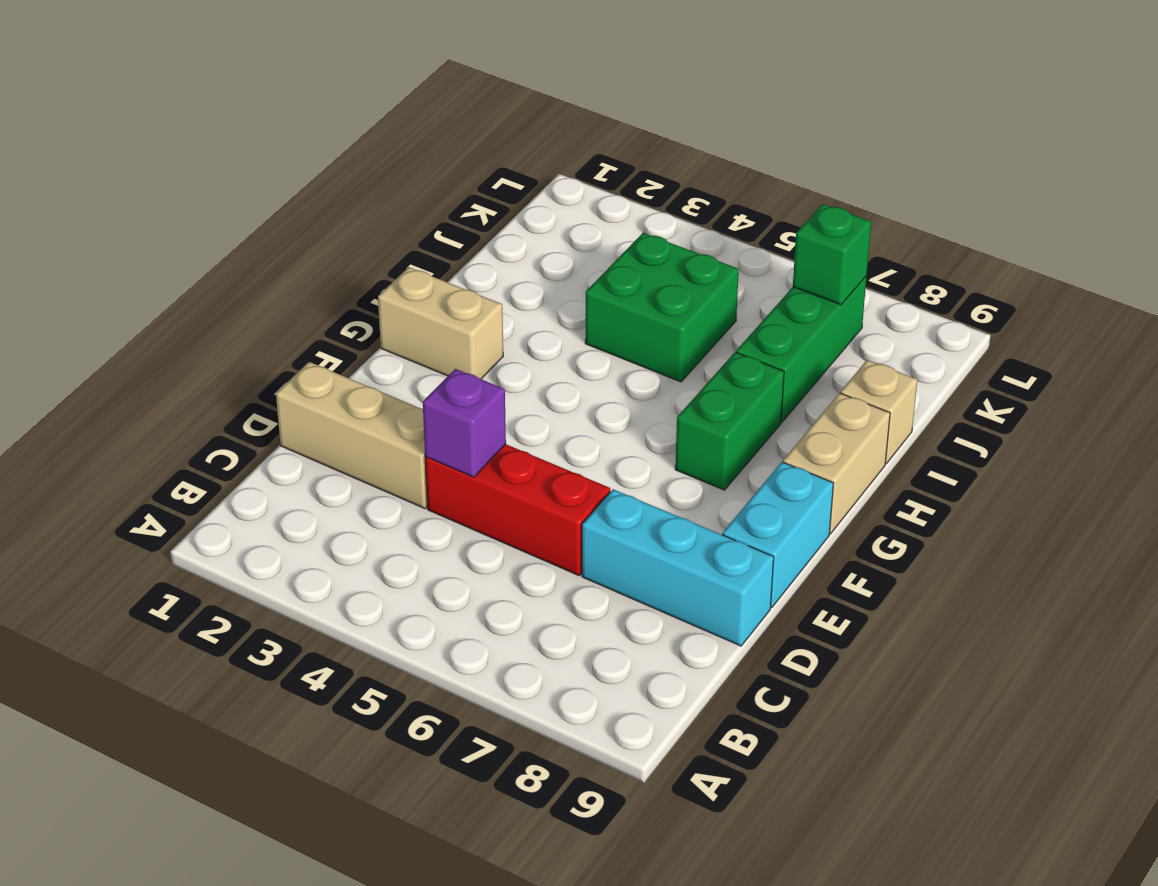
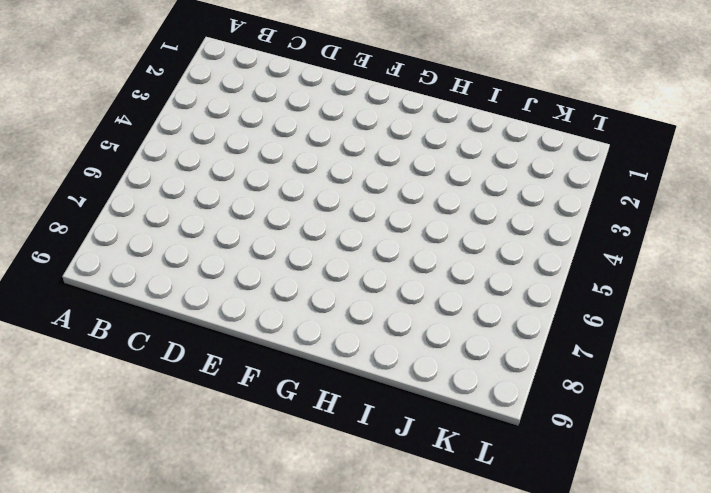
none -> tan brick D1:D3 level 1
none -> red brick D4:D6 level 1
none -> cyan brick D7:D9 level 1

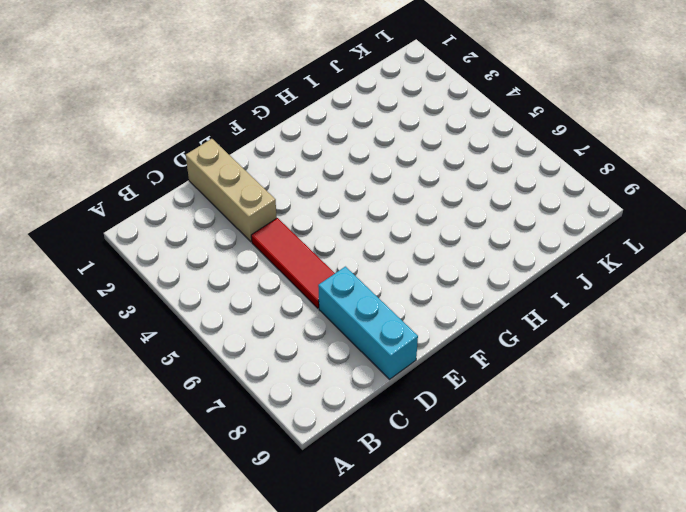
red tile D4:D6 level 1 -> red brick D4:D6 level 1
none -> cyan brick E9:F9 level 1
none -> tan brick G1:G2 level 1
none -> green brick G7:H7 level 1

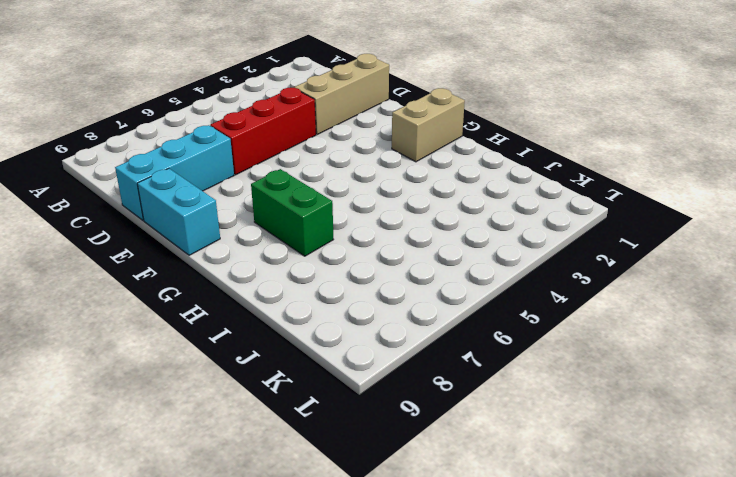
none -> tan brick G9:H9 level 1
none -> green brick I4:J5 level 1
none -> green brick I7:K7 level 1

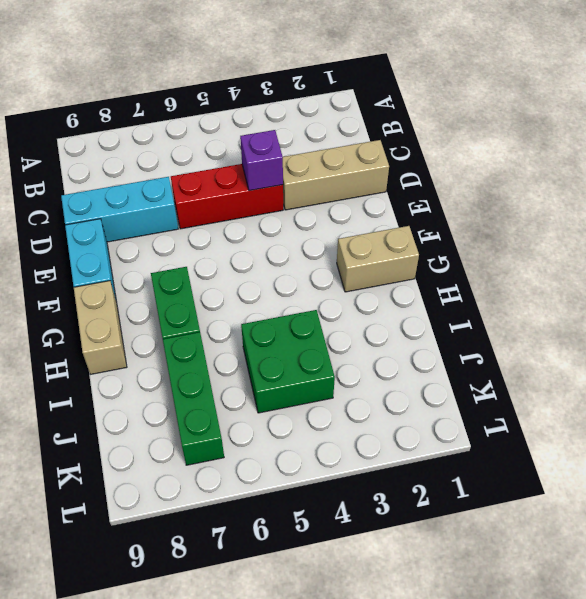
none -> tan brick I9 level 1
none -> green brick K7 level 2

